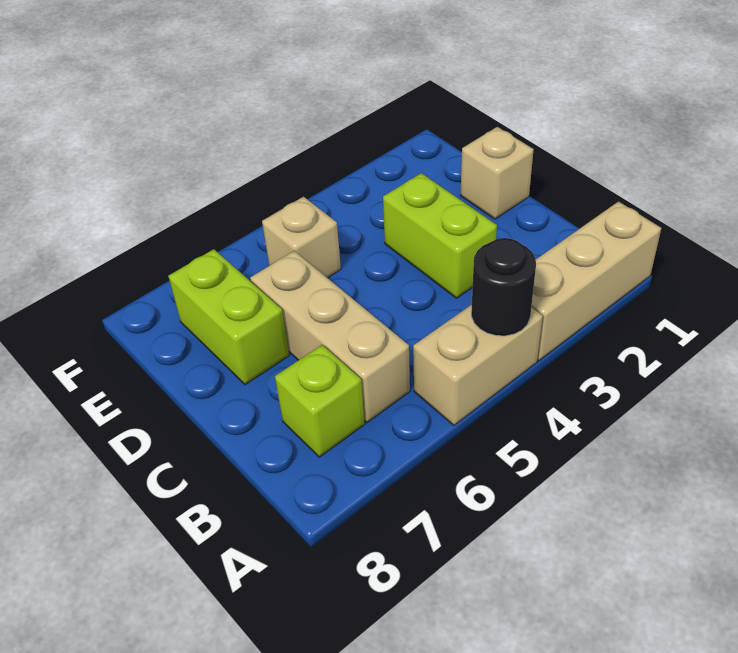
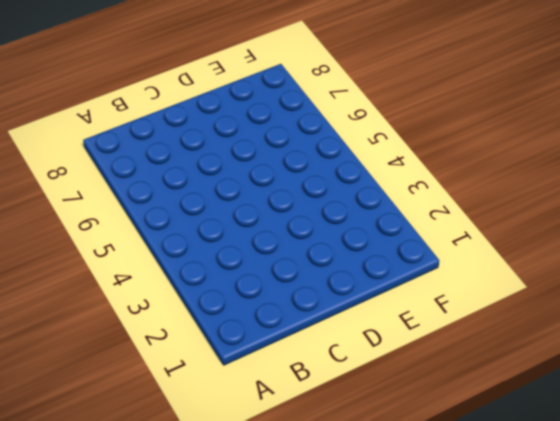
none -> tan brick A1:A3 level 1
none -> tan brick A4:A5 level 1

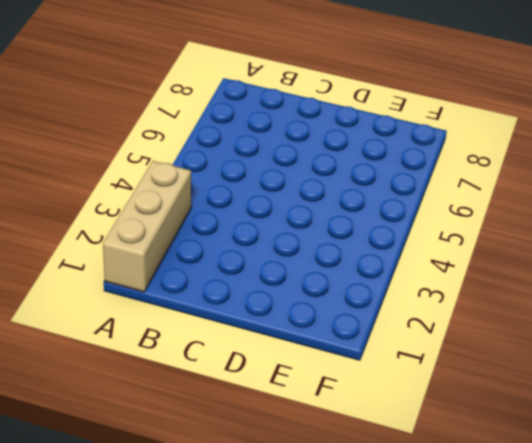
none -> tan brick A4:A5 level 1
none -> tan brick B6:D6 level 1

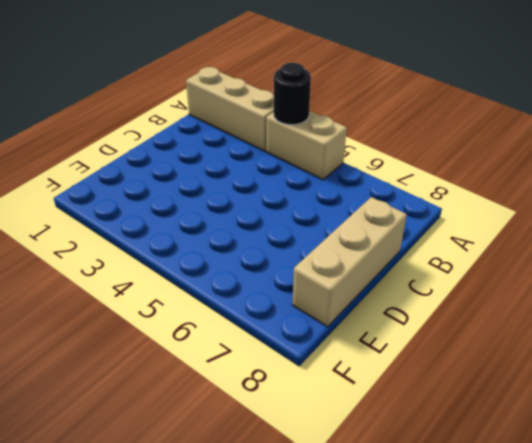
tan brick C8:E8 level 1 -> tan brick B6:D6 level 1
none -> lime brick B7 level 1
none -> lime brick C3:D3 level 1

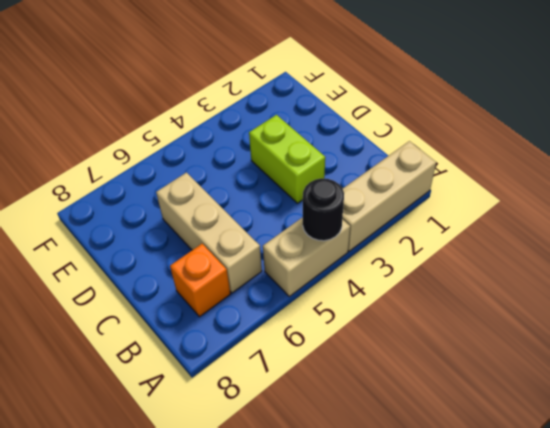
orange brick B7 level 1 -> lime brick B7 level 1
none -> tan brick D1 level 1
none -> lime brick D7:E7 level 1

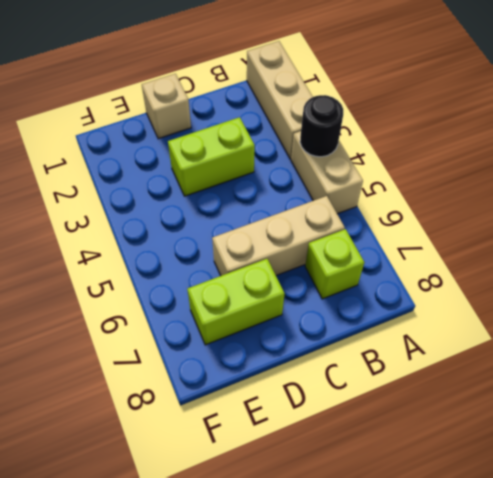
none -> tan brick E5 level 1

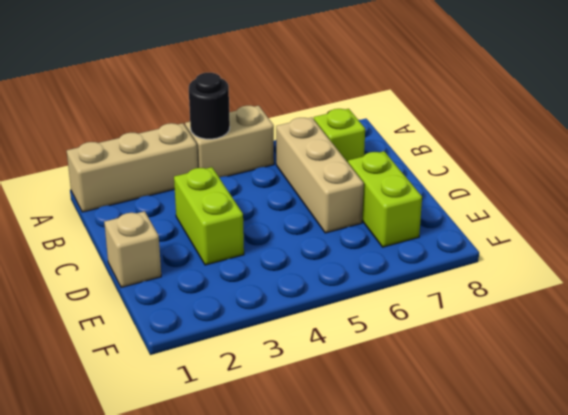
none -> tan brick E5 level 1

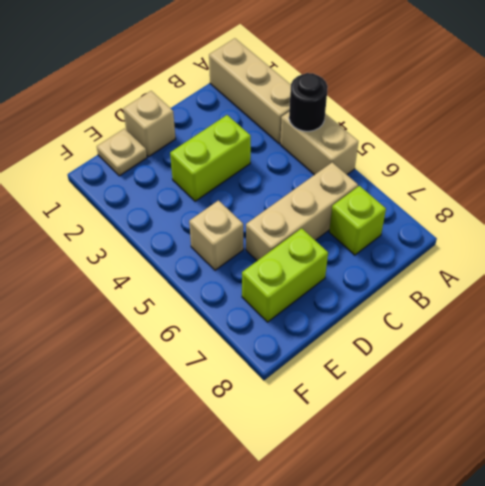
tan plate E1 level 1 -> none

